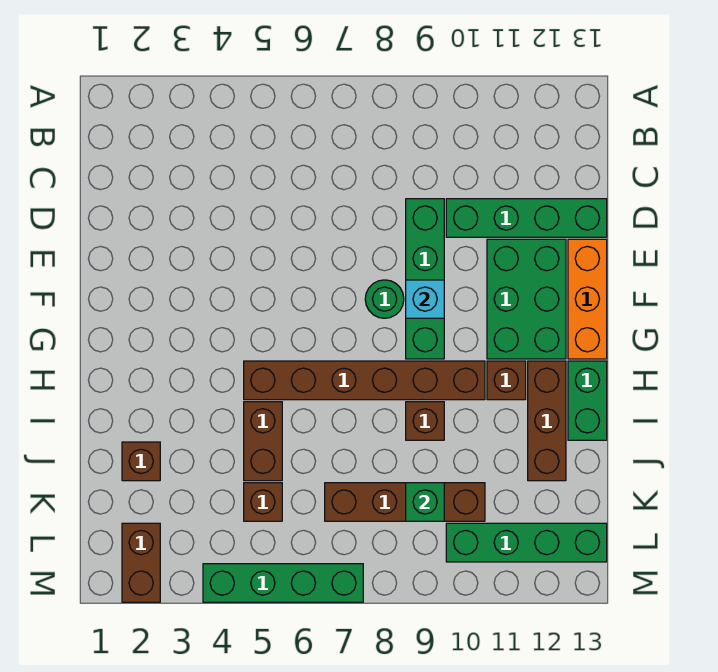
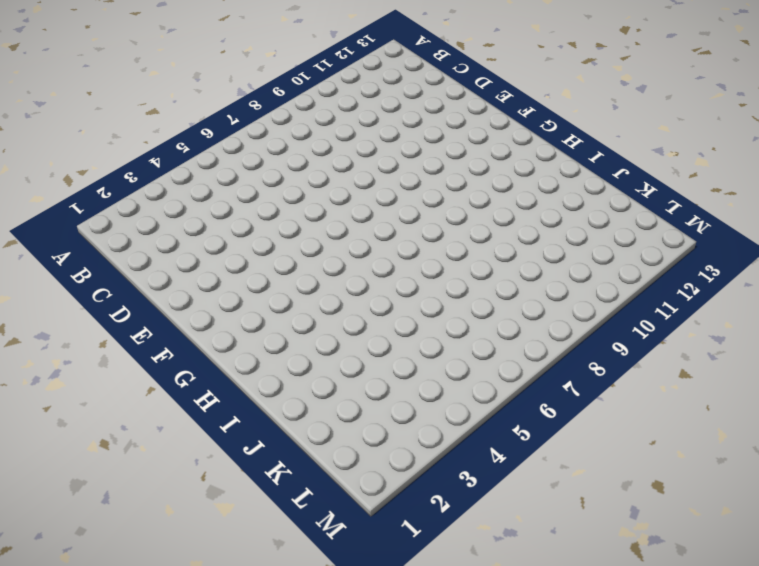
none -> green brick D9:G9 level 1
none -> green brick D10:D13 level 1
none -> green brick E11:G12 level 1

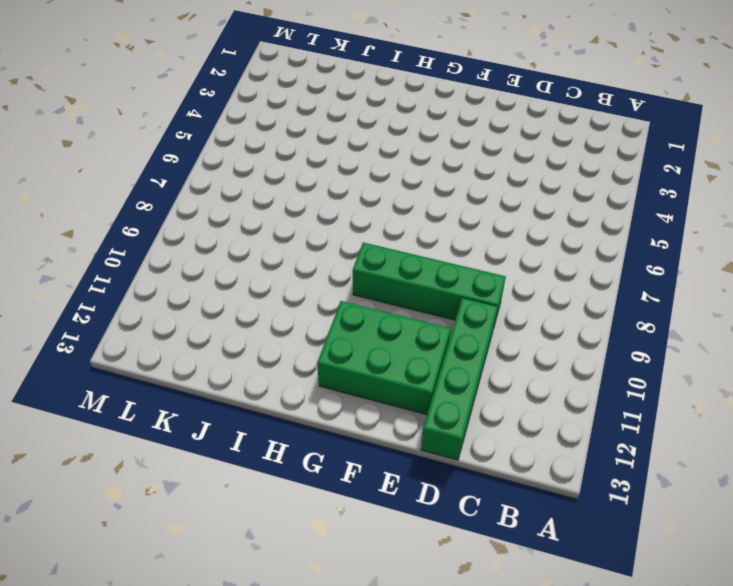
none -> orange brick E13:G13 level 1
none -> green round brick F8 level 1
none -> brown brick H5:H10 level 1

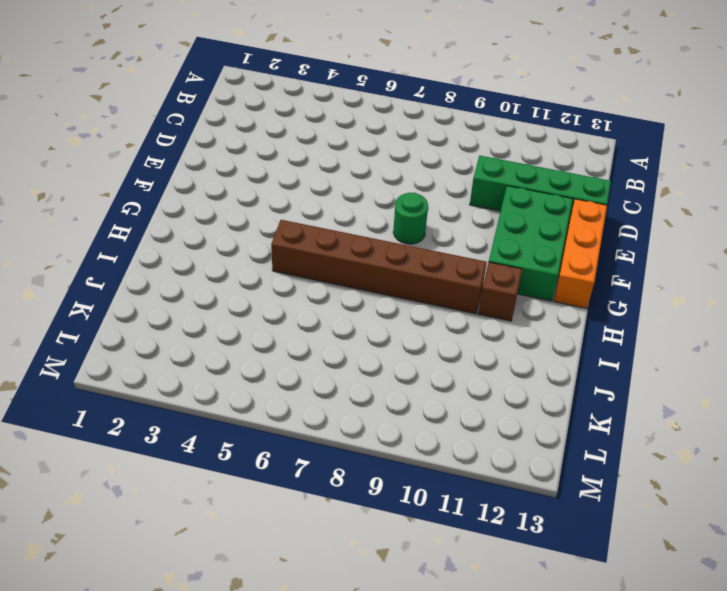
none -> green brick D9:G9 level 1
none -> brown brick H12:J12 level 1
none -> green brick H13:I13 level 1

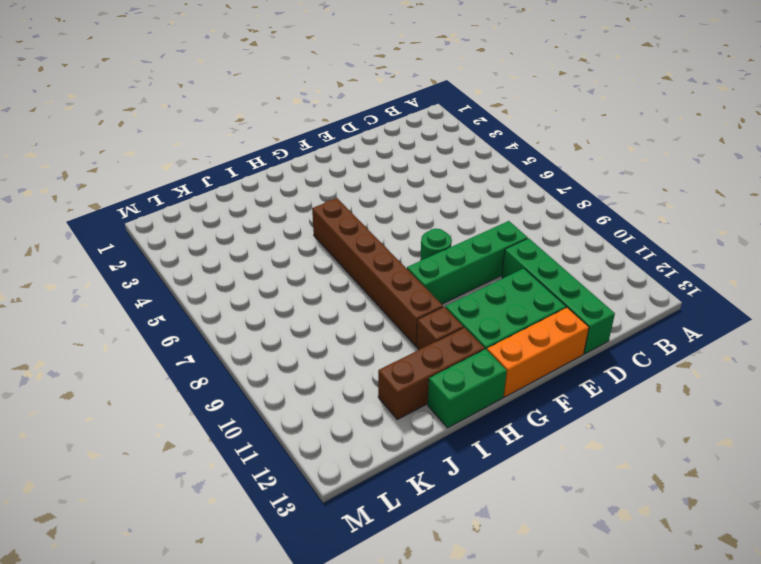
none -> brown brick I5:J5 level 1
none -> brown brick I9 level 1
none -> brown brick J2 level 1

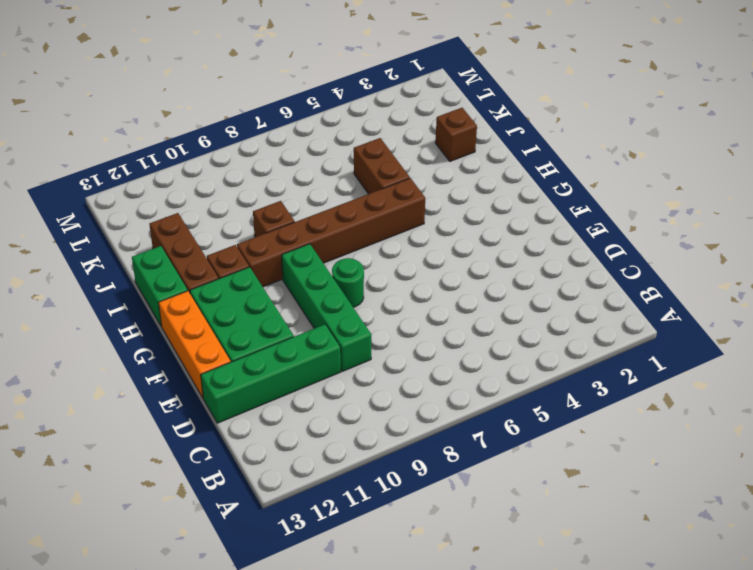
none -> brown brick K5 level 1
none -> brown brick K7:K10 level 1
none -> brown brick L2:M2 level 1

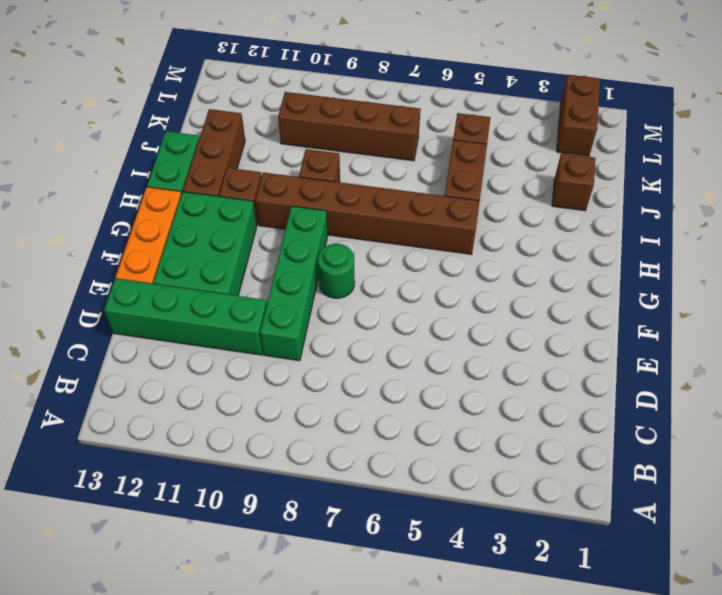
none -> green brick L10:L13 level 1
none -> green brick M4:M7 level 1
none -> cyan brick F9 level 2

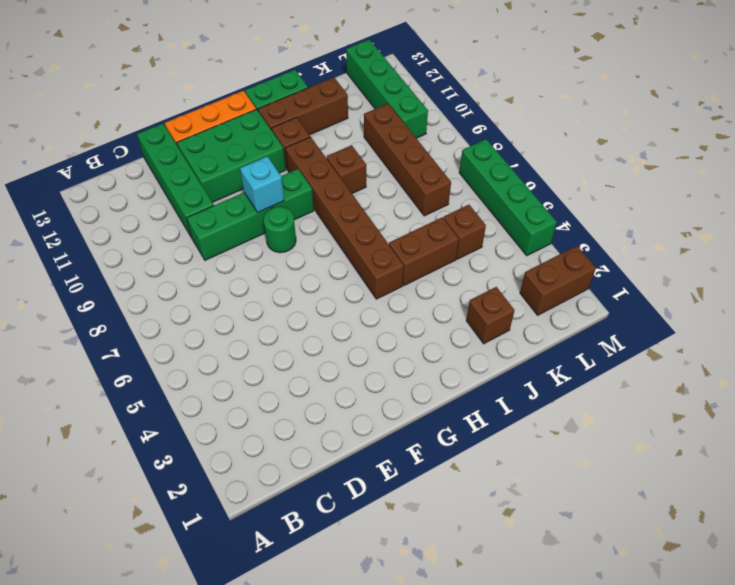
none -> green brick K9 level 2

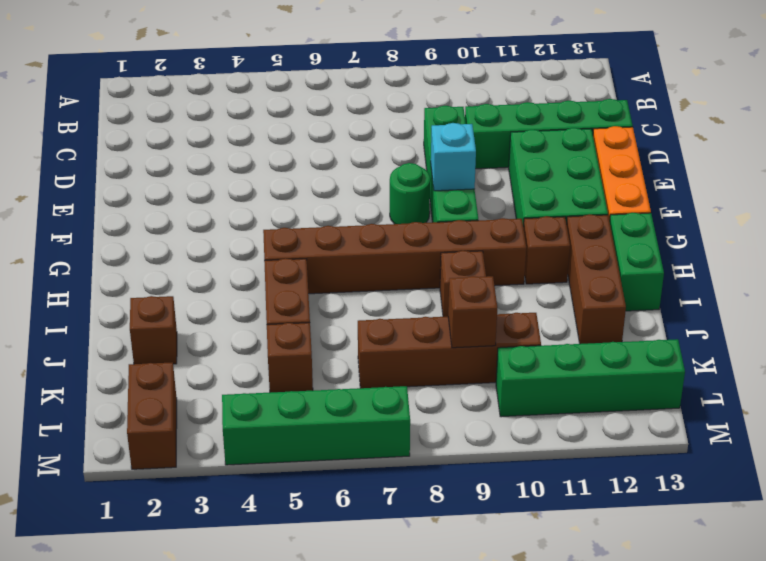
brown brick K9 level 2 -> green brick K9 level 2

